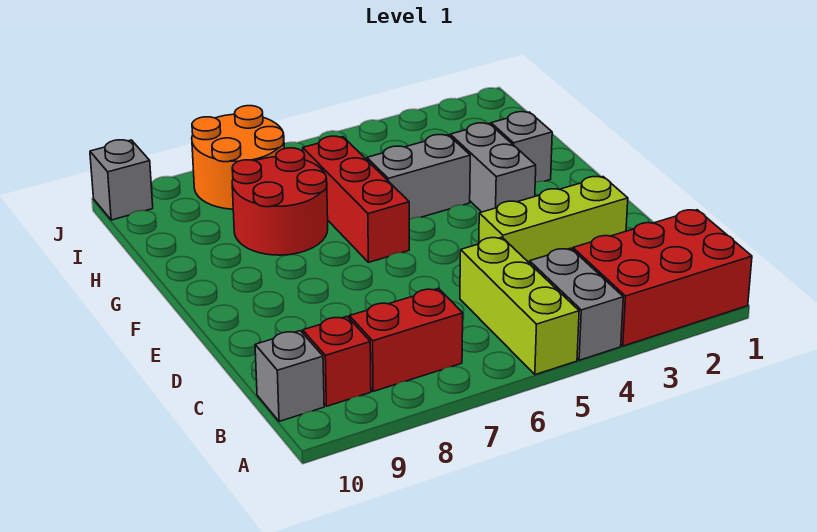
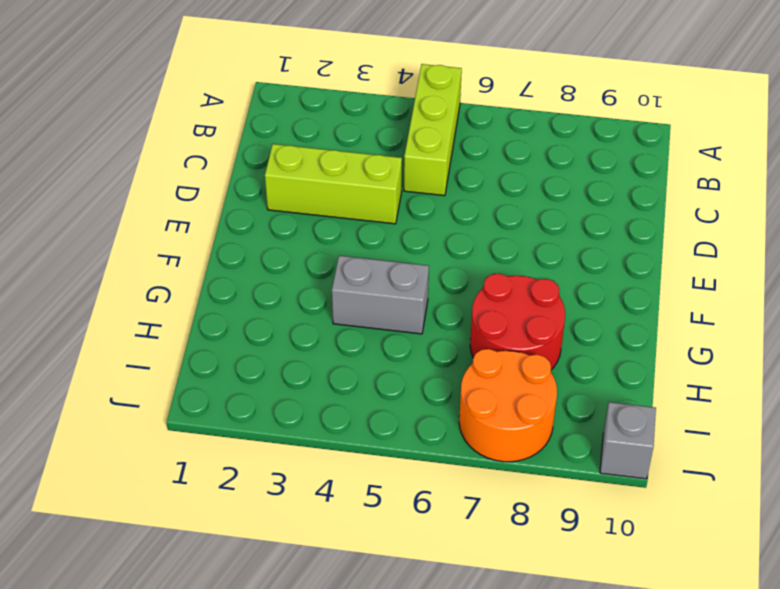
none -> red brick A1:B3 level 1
none -> grey brick A4:B4 level 1
none -> red brick B7:B8 level 1

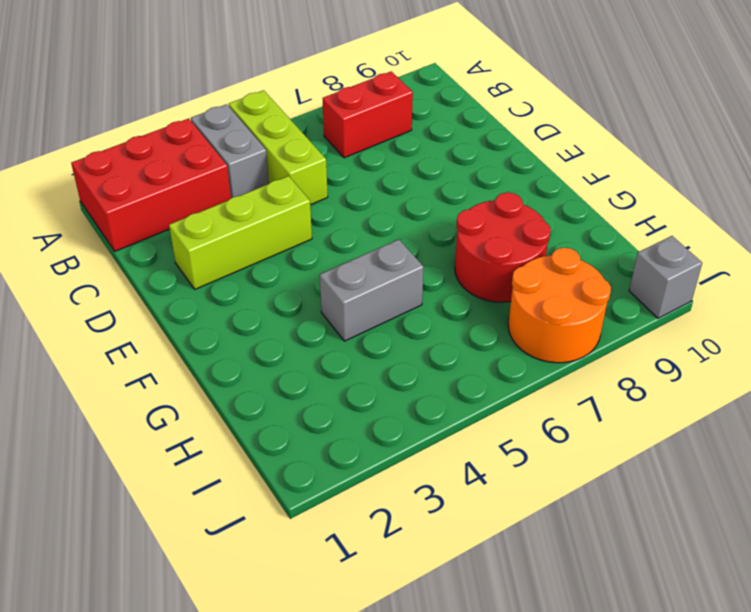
none -> red brick B9 level 1
none -> grey brick B10 level 1
none -> grey brick F3:G3 level 1

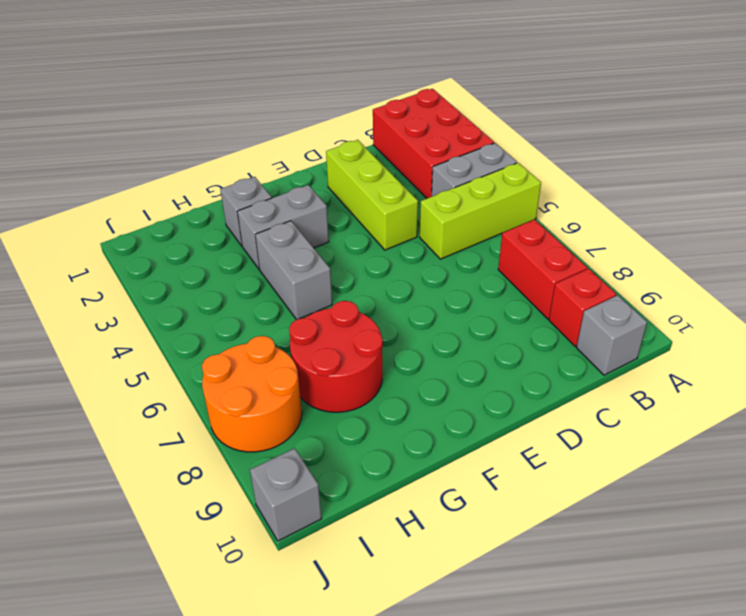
none -> red brick F6:H6 level 1

